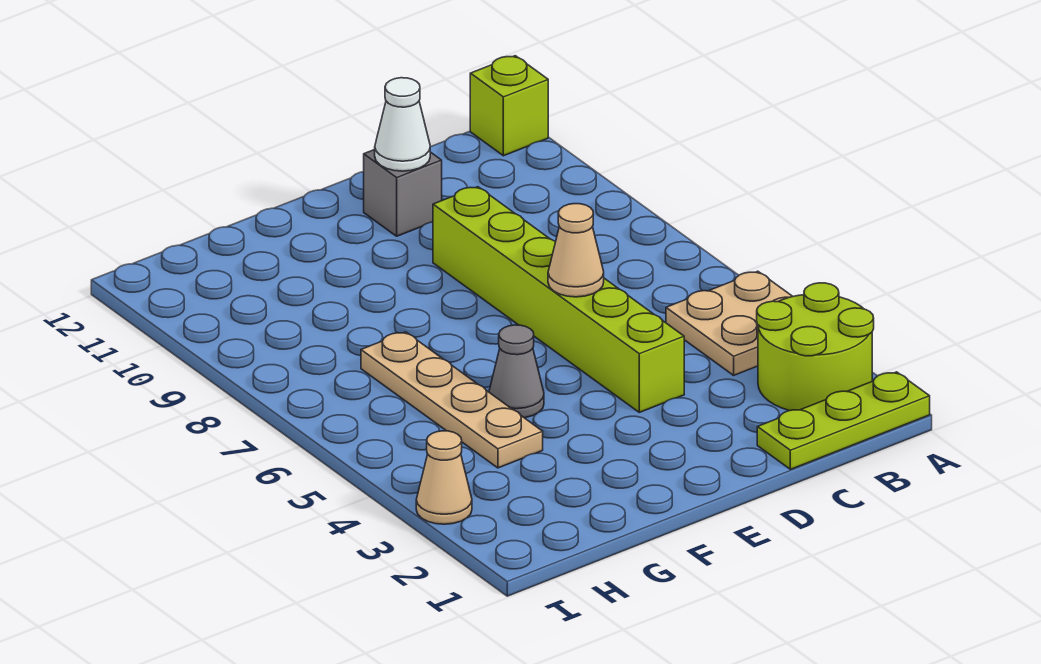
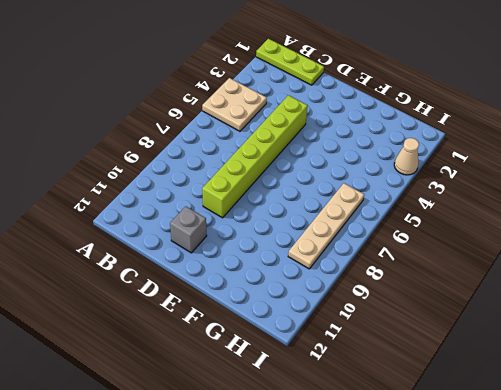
tan plate H6:H9 level 1 -> tan plate G4:G7 level 1
none -> lime round brick A2:B3 level 1
none -> lime brick A12 level 1

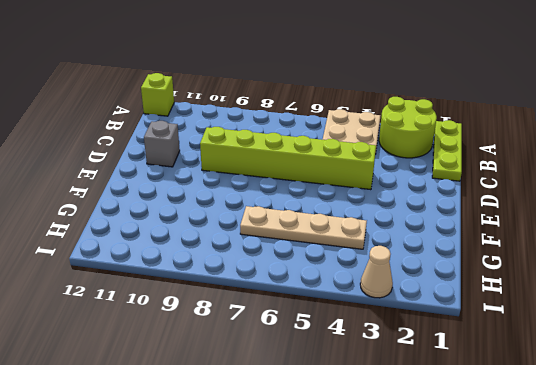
none -> grey cone F5 level 1
none -> tan cone D6 level 2

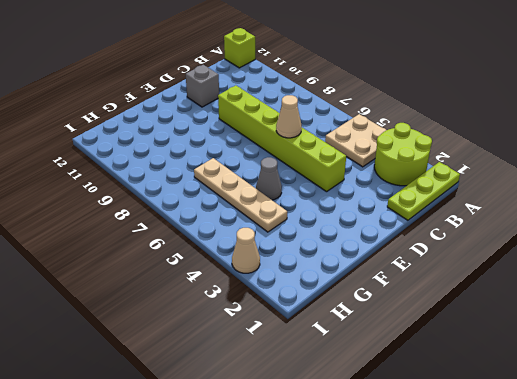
none -> white cone D11 level 2

